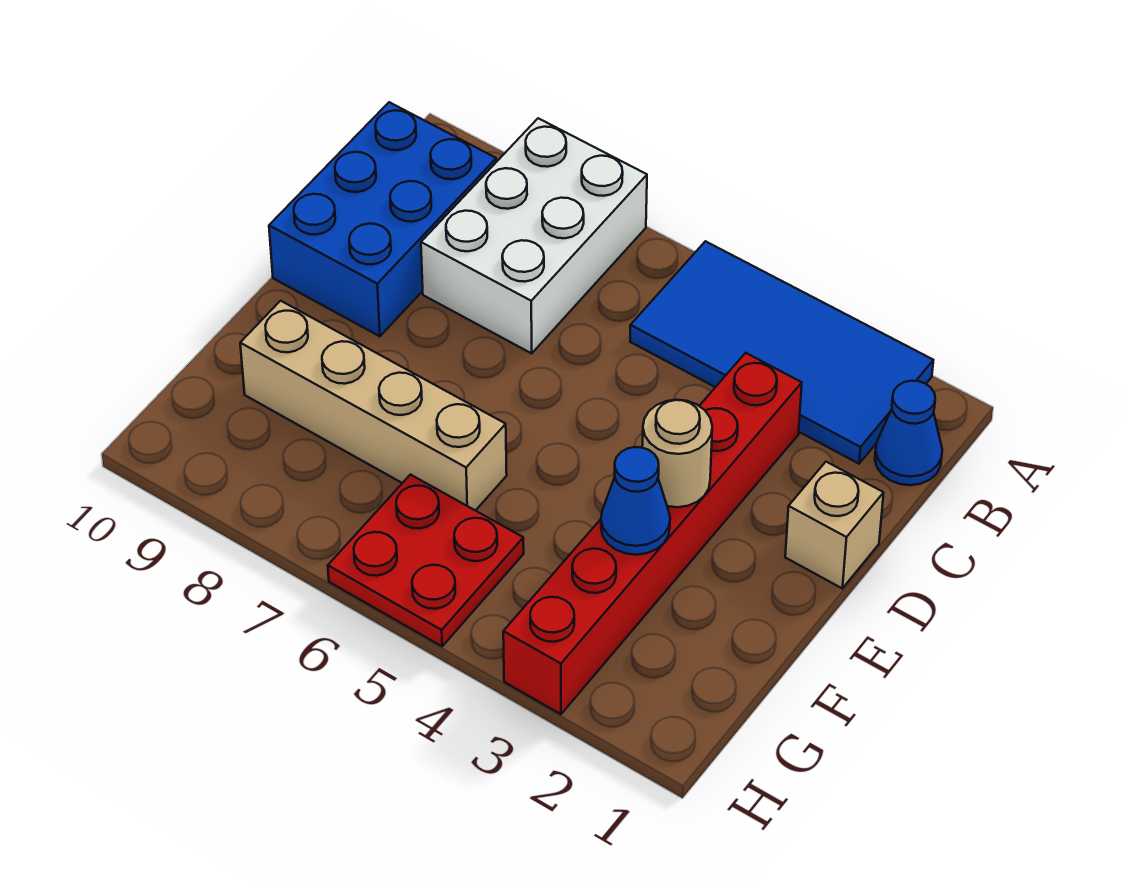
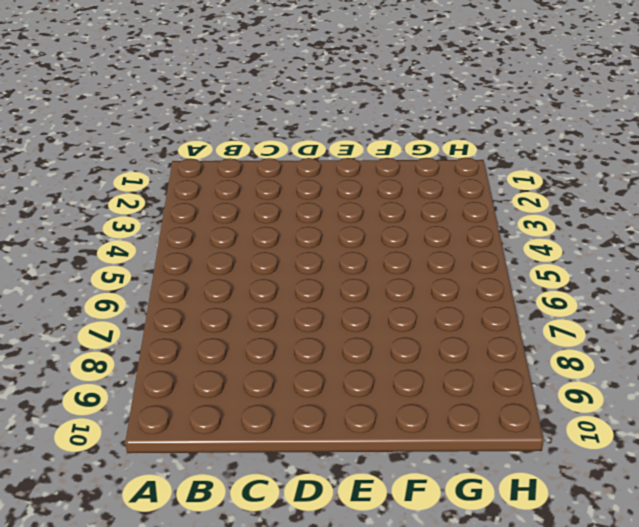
none -> blue tile A2:B5 level 1
none -> white brick A7:C8 level 1

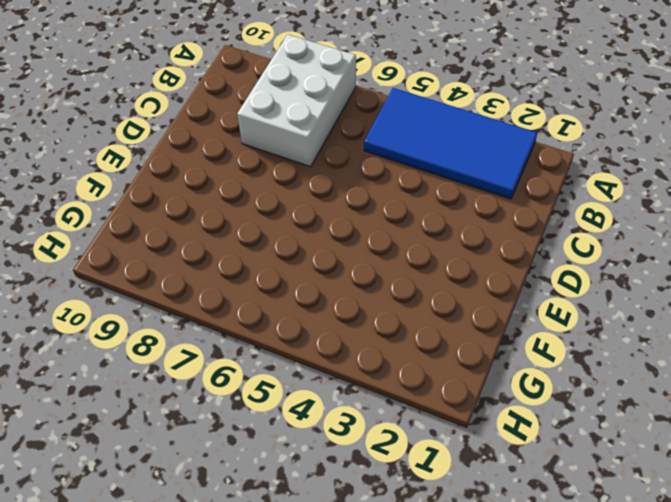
none -> blue cone B1 level 1
none -> blue brick B9:D10 level 1

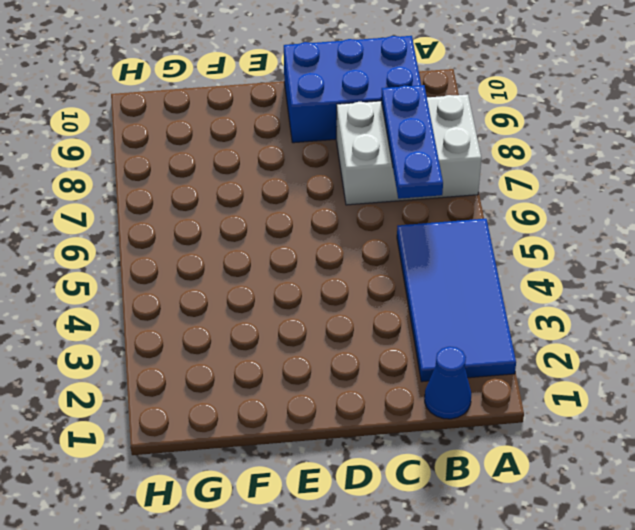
blue plate B6:B8 level 2 -> none
none -> red brick C3:H3 level 1
none -> tan brick D1 level 1

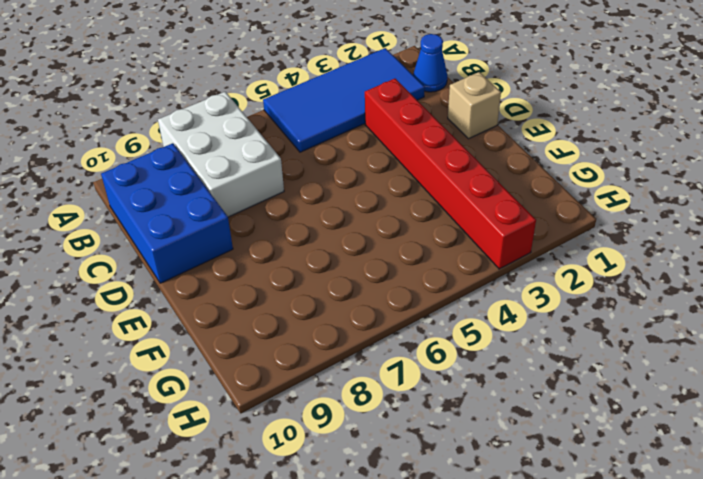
none -> tan brick F6:F9 level 1
none -> red plate G5:H6 level 1

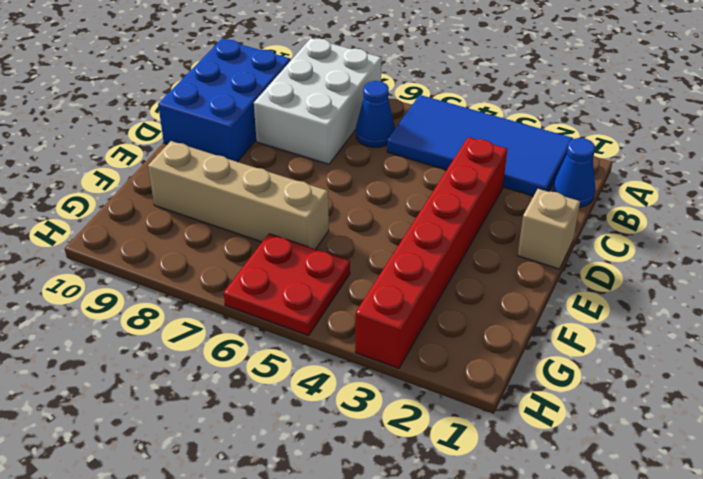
blue cone B6 level 1 -> blue cone F3 level 2
none -> tan round brick E3 level 2

